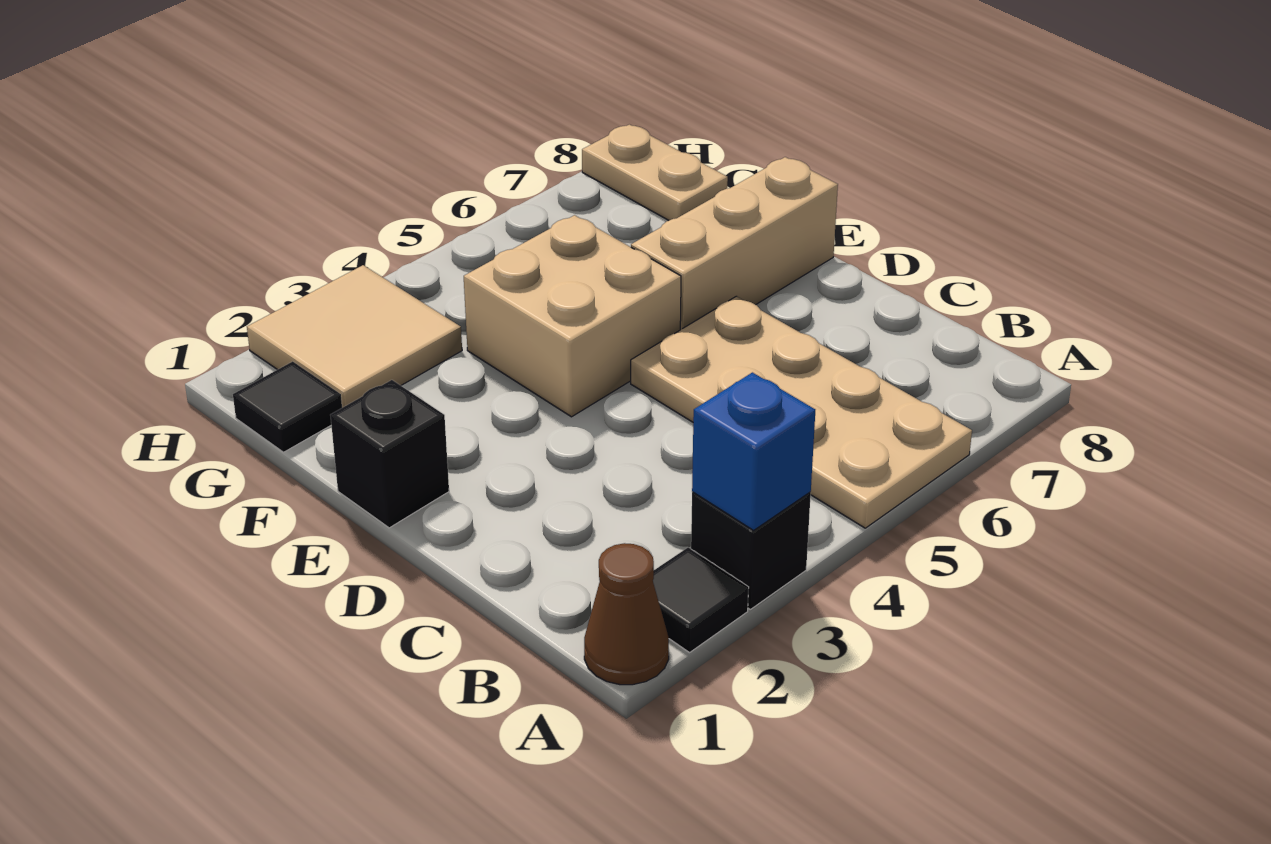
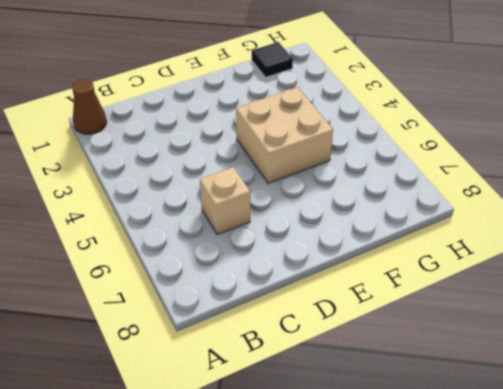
tan brick C6 level 1 -> tan plate A5:D6 level 1
none -> black tile A2 level 1
none -> black brick A3 level 1

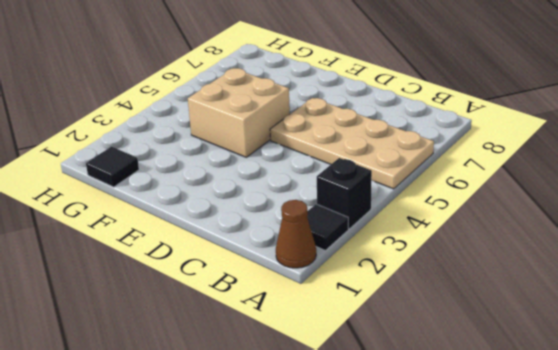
none -> black brick E1 level 1
none -> tan brick E6:E8 level 1

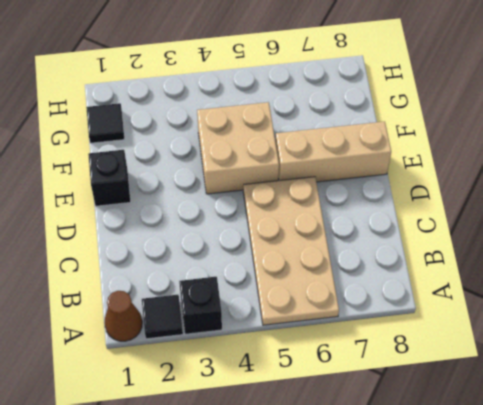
none -> tan tile G2:H3 level 1
none -> tan plate G8:H8 level 1

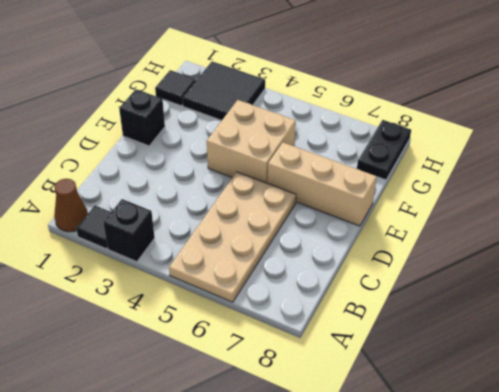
black tile G2:H3 level 1 -> tan tile G2:H3 level 1
black plate G8:H8 level 1 -> tan plate G8:H8 level 1
none -> blue brick A3 level 2

